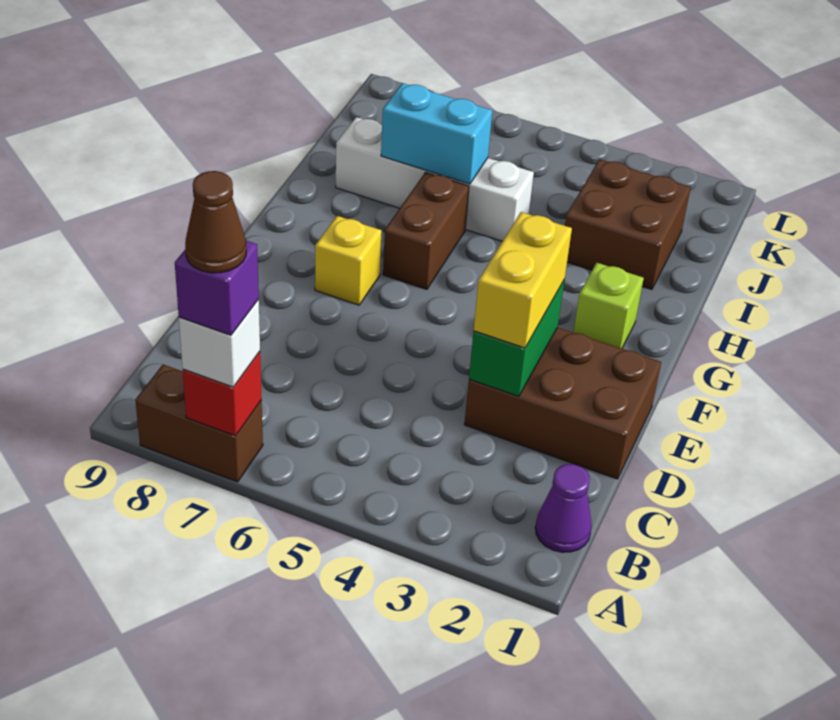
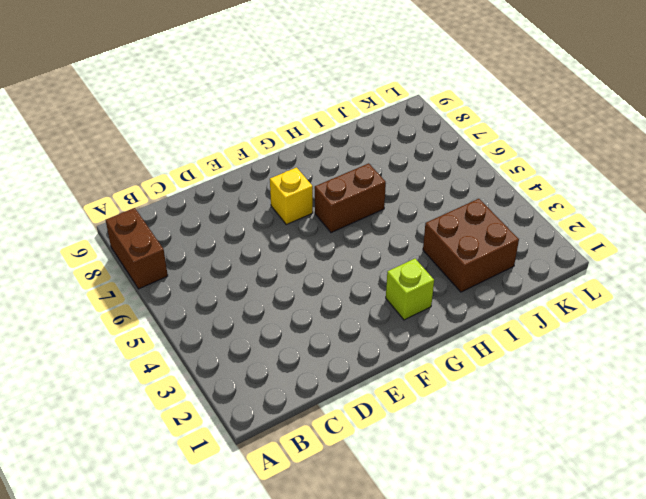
none -> purple cone B1 level 1
none -> brown brick D1:E3 level 1
none -> white brick I5:I8 level 1

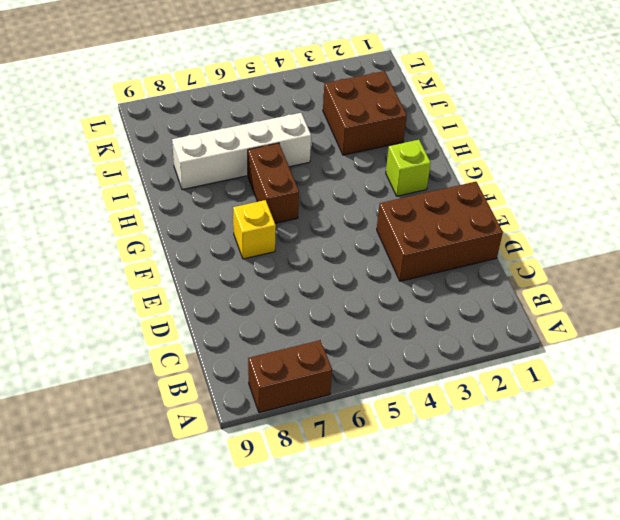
none -> purple cone B1 level 1
none -> red brick A7 level 2
none -> green brick D3:E3 level 2

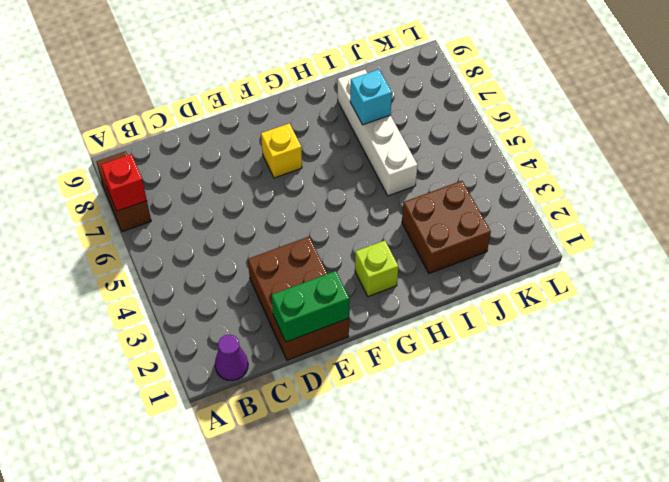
green brick D1:E1 level 2 -> green brick D3:E3 level 2
cyan brick I7 level 2 -> cyan brick I6:I7 level 2
none -> brown brick G6:H6 level 1
none -> white brick A7 level 3
none -> yellow brick D3:E3 level 3

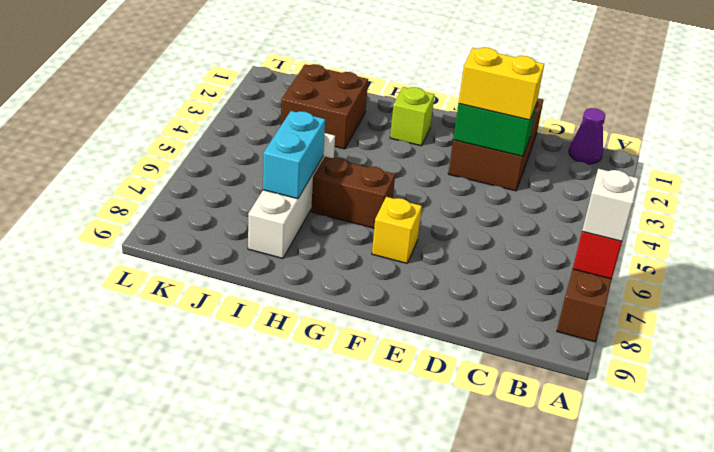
none -> purple brick A7 level 4
none -> brown cone A7 level 5

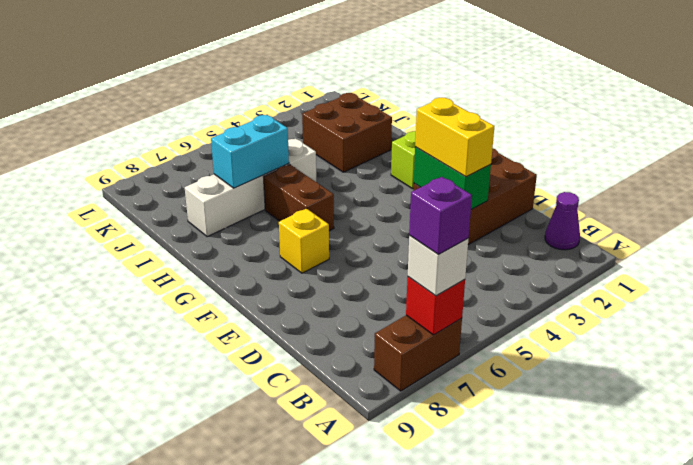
none -> brown cone A7 level 5

